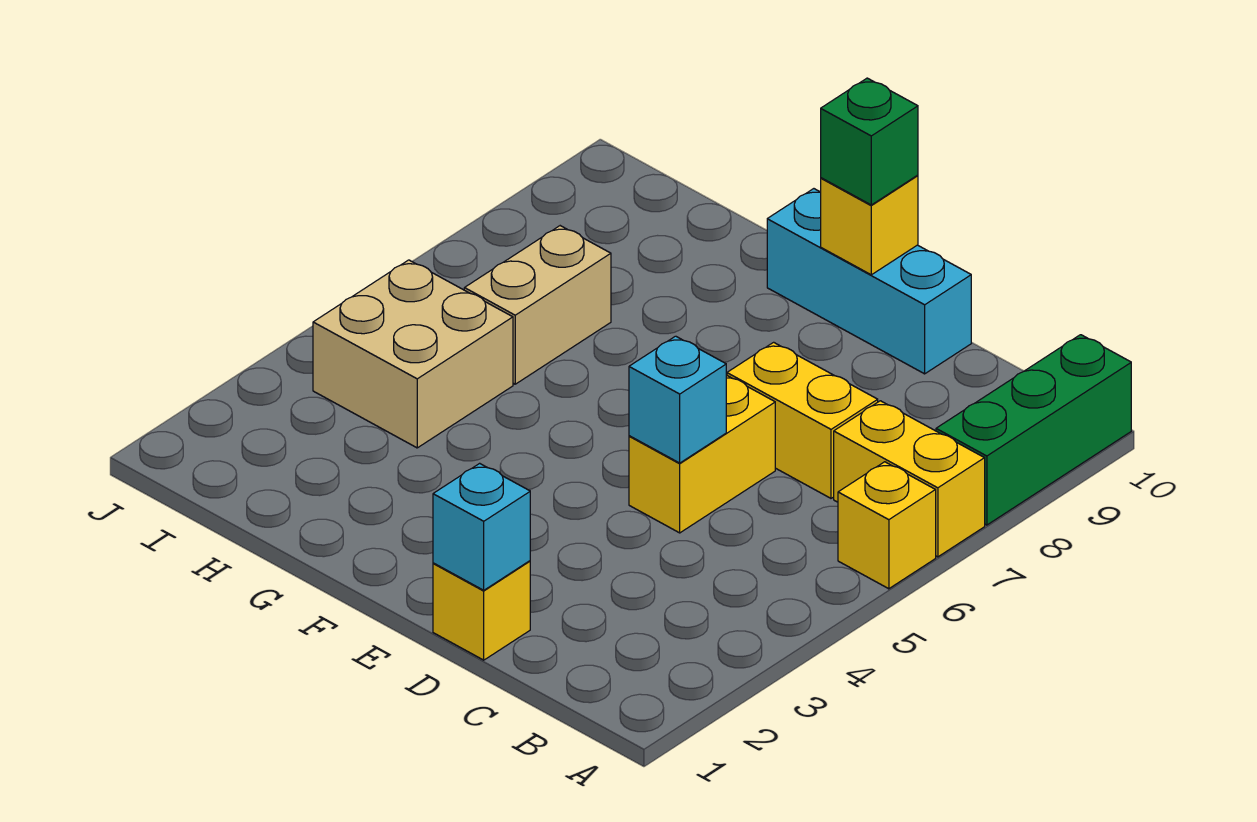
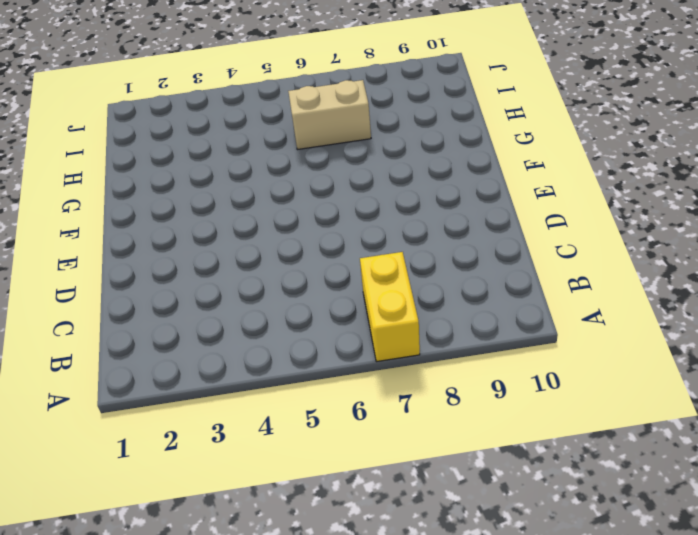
none -> yellow brick A6 level 1
none -> green brick A8:A10 level 1
none -> yellow brick C7:D7 level 1

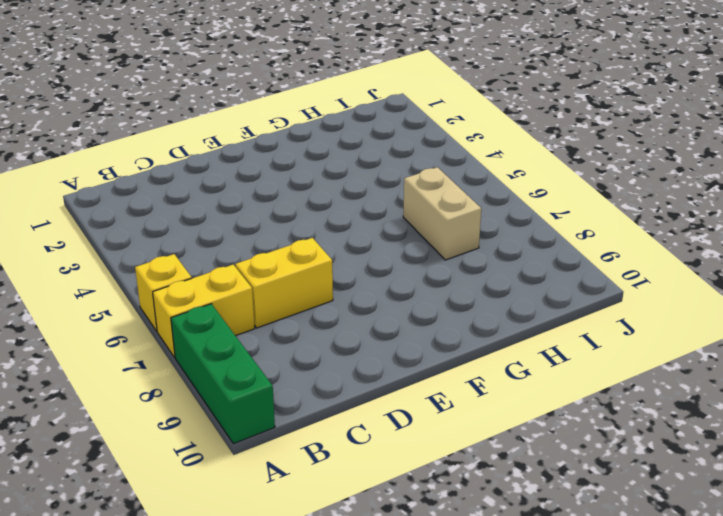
none -> yellow brick D1 level 1
none -> yellow brick D5:D6 level 1
none -> cyan brick D10:F10 level 1

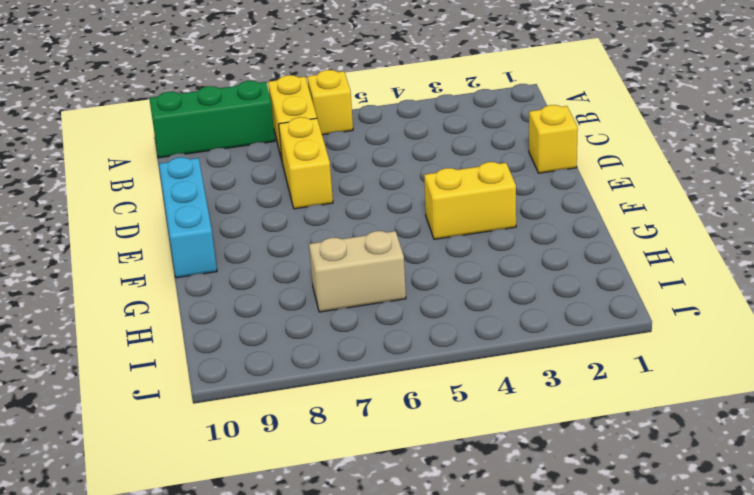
yellow brick F3:F4 level 1 -> yellow brick D5:D6 level 1
none -> tan brick H4:I5 level 1
none -> cyan brick D1 level 2
none -> cyan brick D5 level 2

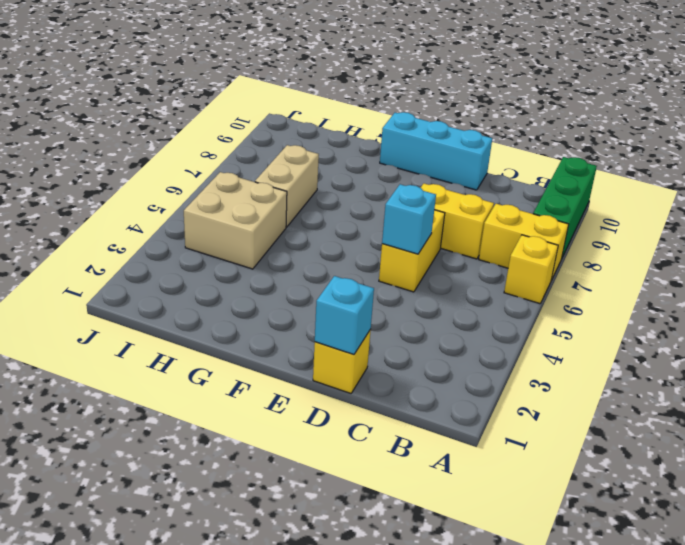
none -> yellow brick E10 level 2
none -> green brick E10 level 3

